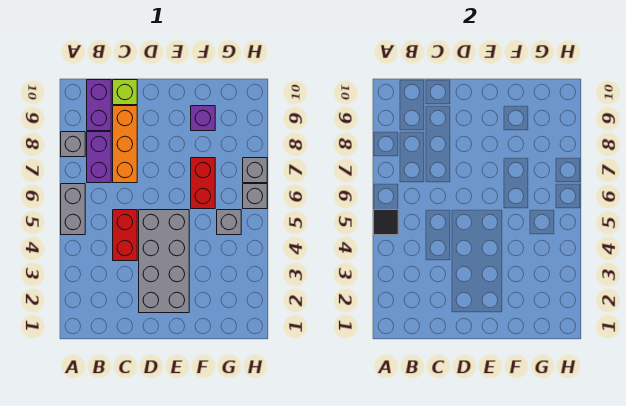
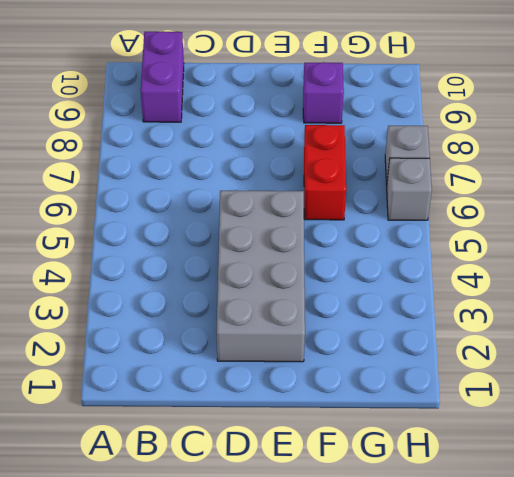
none -> grey brick A5:A6 level 1
none -> grey brick A8 level 1
none -> purple brick B7:B8 level 1

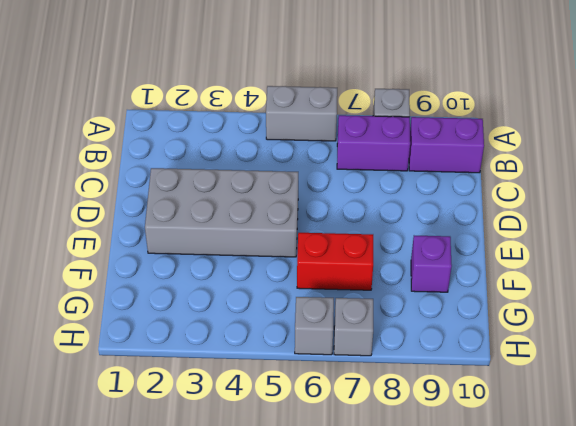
none -> red brick C4:C5 level 1
none -> orange brick C7:C9 level 1
none -> lime brick C10 level 1

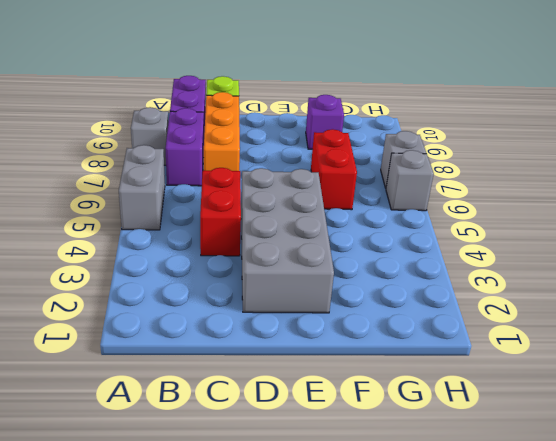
none -> grey brick G5 level 1
none -> black tile A5 level 2

